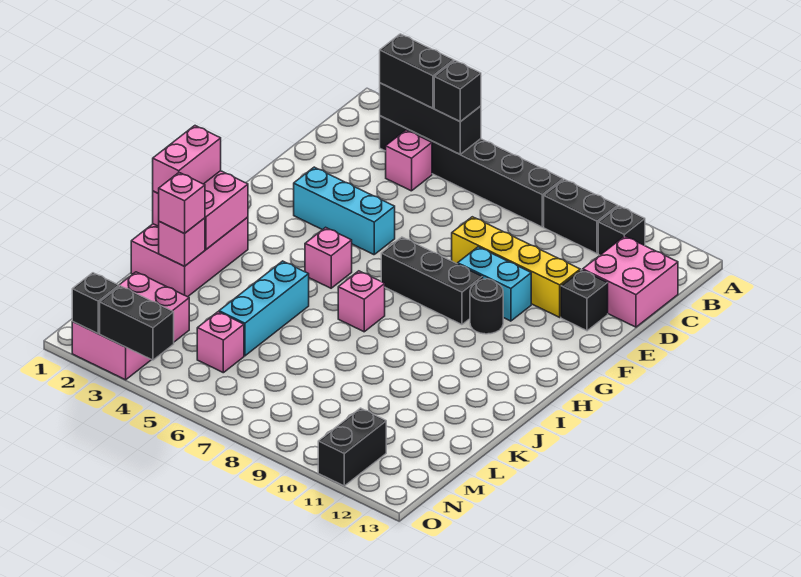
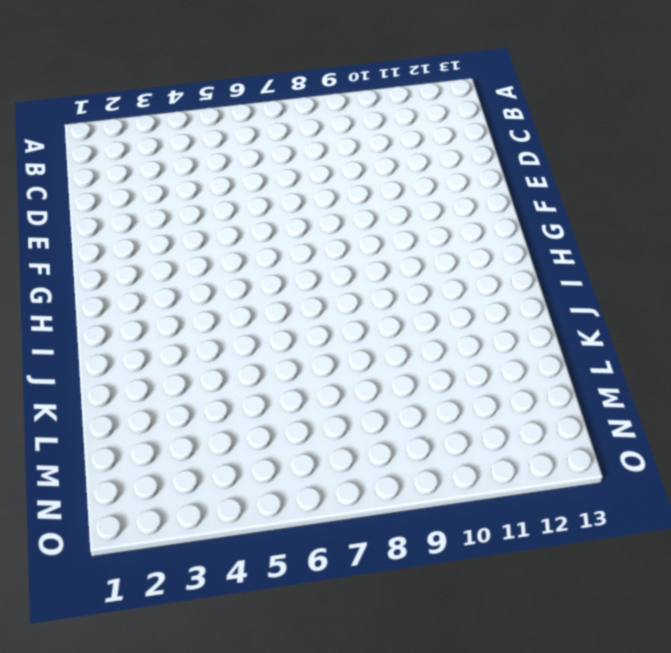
none -> black brick B3:B8 level 1
none -> black brick B9:B10 level 1
none -> black brick B11 level 1

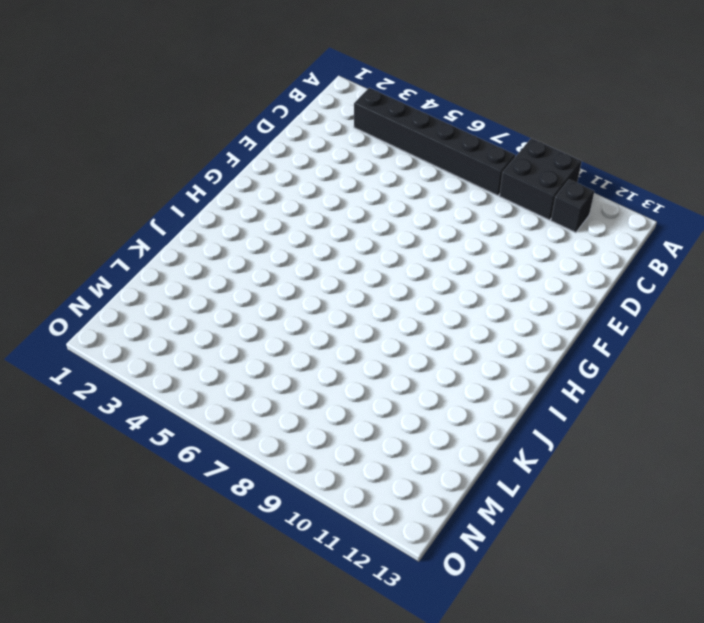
black brick A9:B10 level 1 -> black brick B9:B10 level 1
none -> pink brick C4 level 1
none -> pink brick C12:D13 level 1
none -> yellow brick E8:E11 level 1

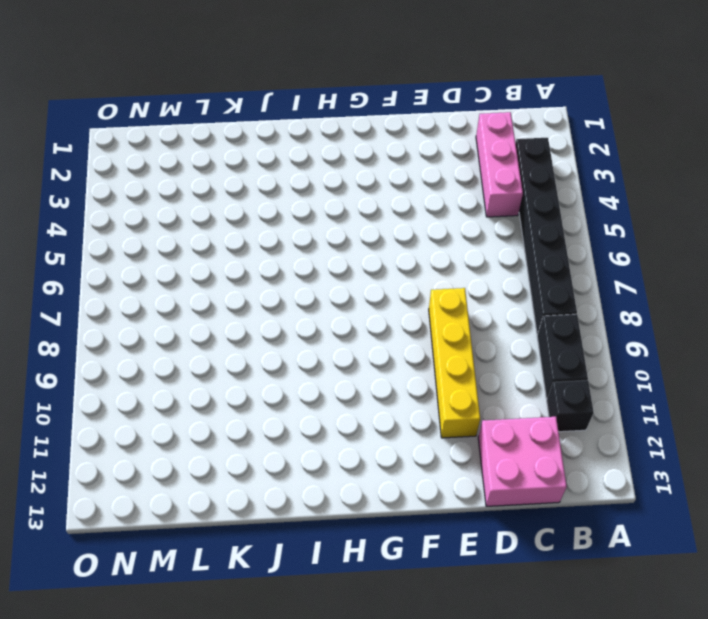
pink brick C2:C4 level 1 -> pink brick C4 level 1
none -> black brick E12 level 1
none -> cyan brick F3:F5 level 1
none -> cyan brick F9:F10 level 1

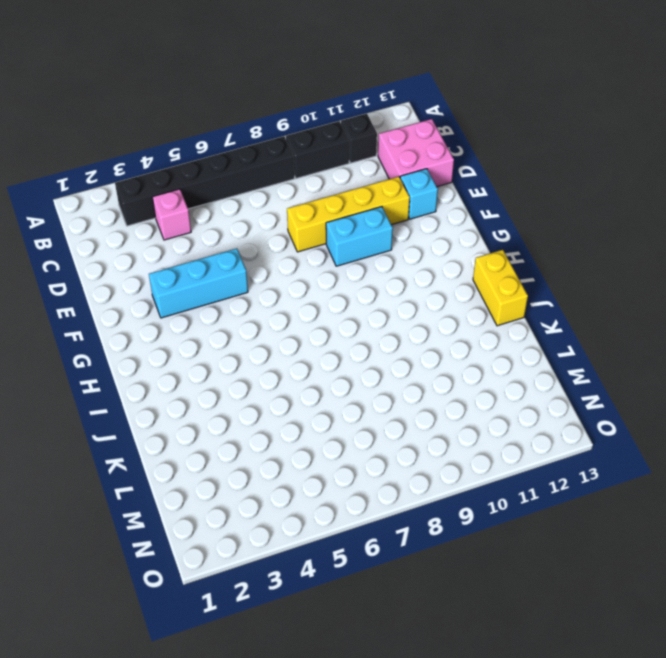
cyan brick E12 level 1 -> black brick E12 level 1
yellow brick I13:J13 level 1 -> none
none -> black brick G7:G9 level 1
none -> black round brick G10 level 1
none -> pink brick H5 level 1

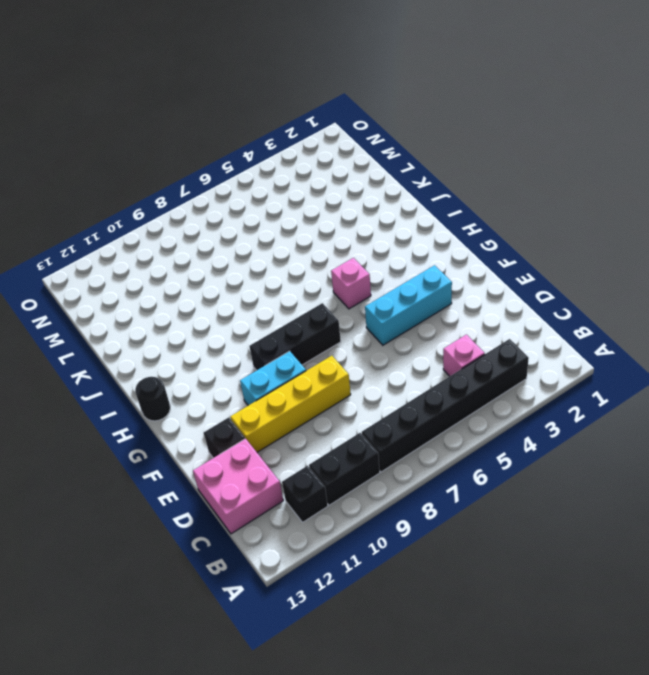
black round brick H13 level 1 -> black round brick G10 level 1
none -> pink brick I1:K2 level 1
none -> pink brick I7 level 1
none -> cyan brick J5:L5 level 1

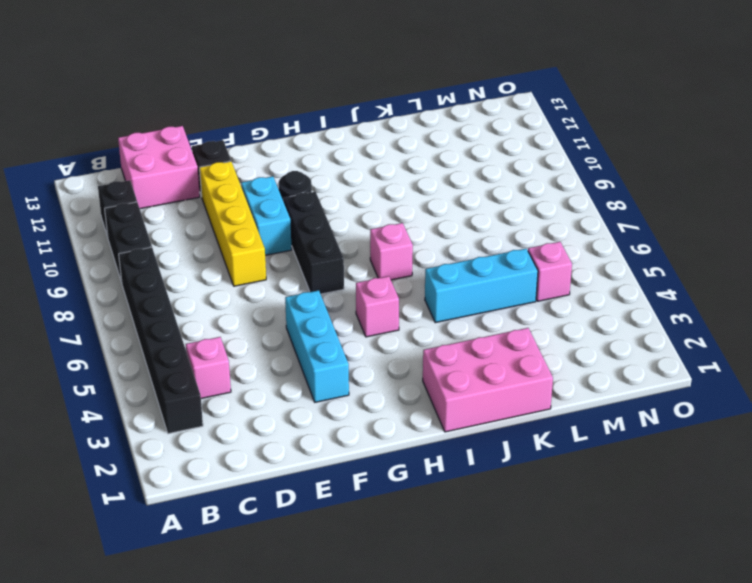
none -> pink brick M2:O3 level 1
none -> black brick N11:O11 level 1
none -> black brick B3:B5 level 2

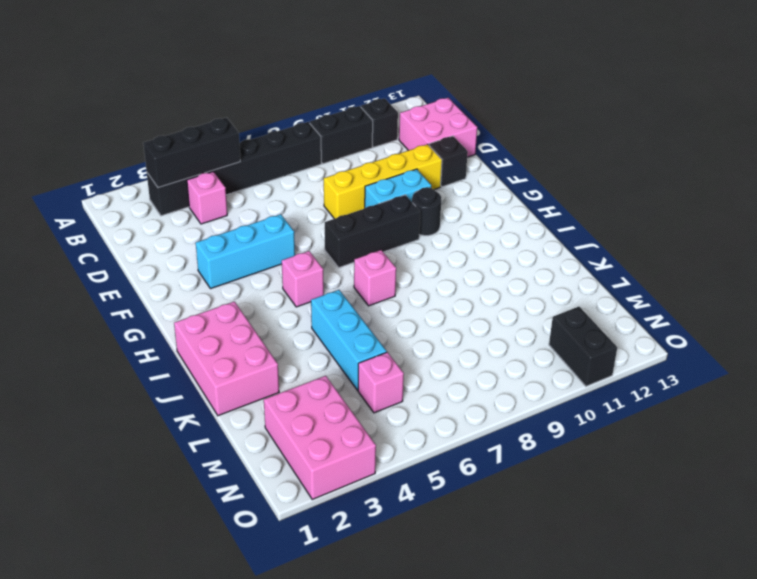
none -> pink brick I1:J2 level 2
none -> pink brick K2 level 2
none -> black brick O2 level 2

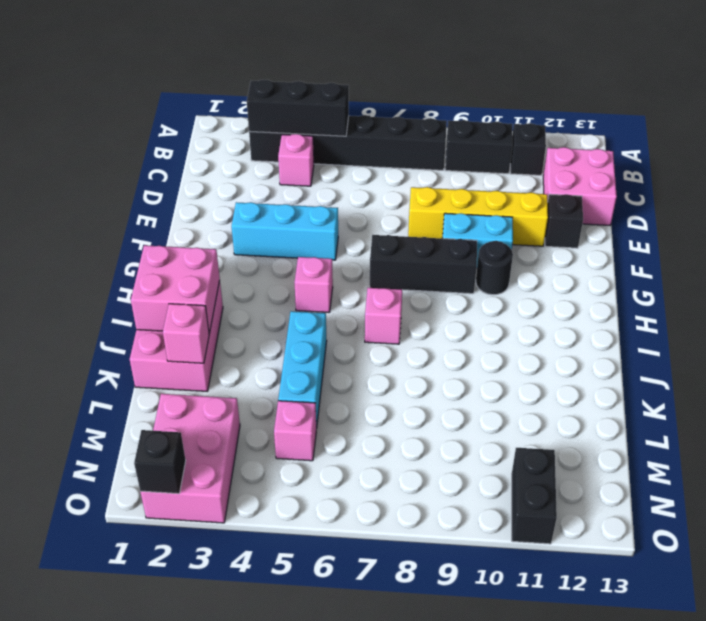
none -> black brick O3:O4 level 2
none -> black brick B3:B4 level 3
none -> black brick B5 level 3

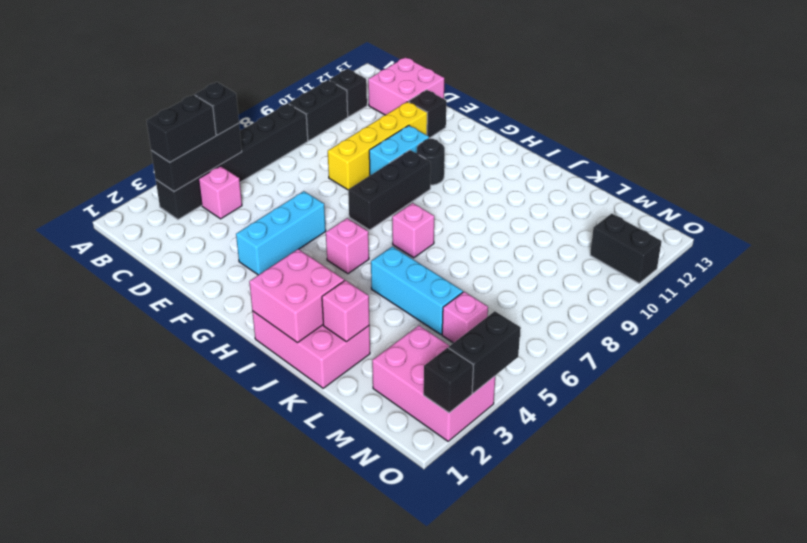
none -> pink brick I1:J1 level 3
none -> pink brick K2 level 3

